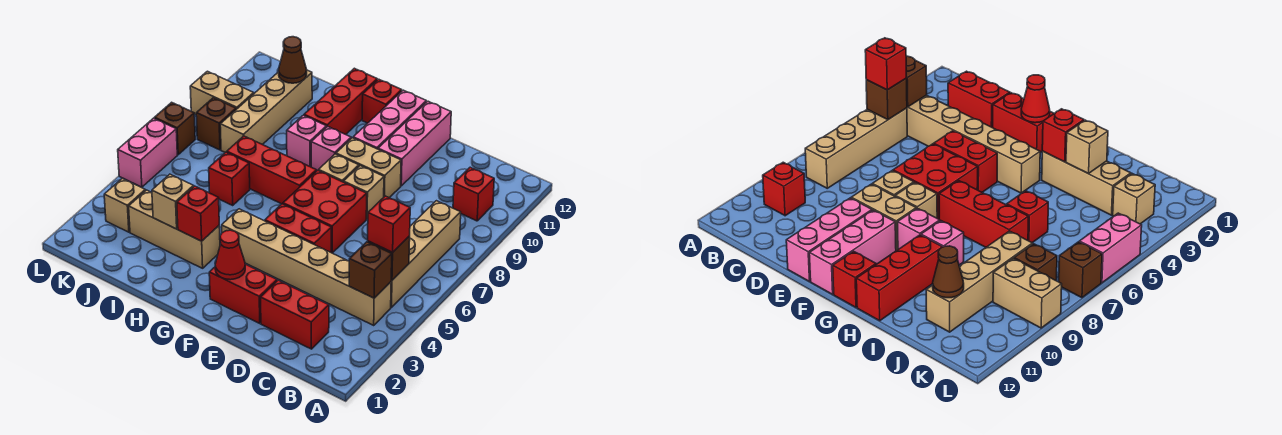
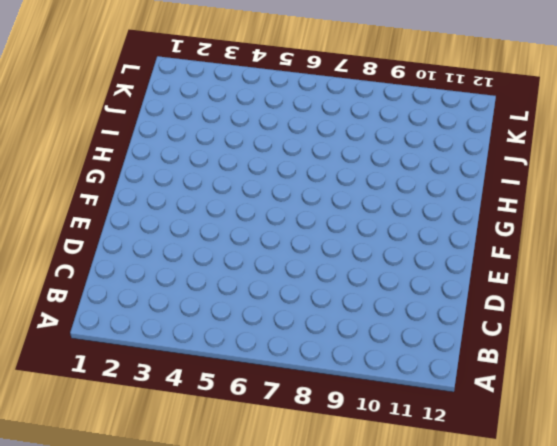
none -> tan brick B4:G4 level 1
none -> tan brick B5:B8 level 1
none -> red brick B10 level 1
none -> red brick C2:D2 level 1

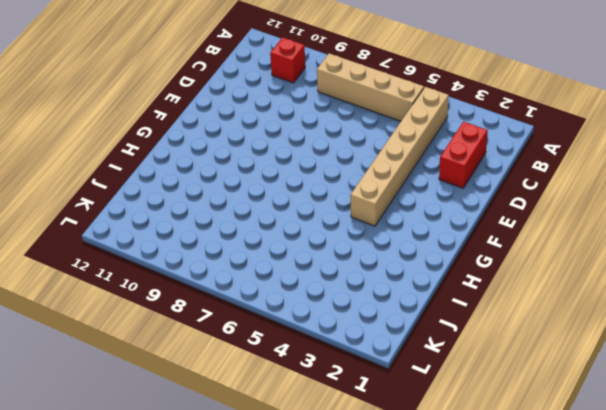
none -> red brick E2:F2 level 1
none -> red brick E5:F5 level 1
none -> red brick E6:F7 level 1
none -> tan brick E8 level 1

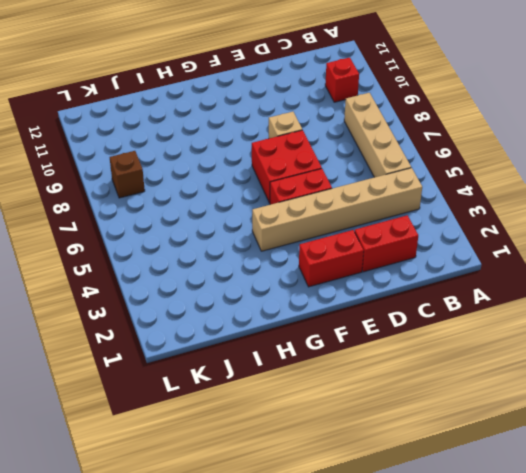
none -> tan brick E9:F9 level 1
none -> pink brick E10:E12 level 1
none -> tan brick F8 level 1
none -> pink brick F10:F12 level 1

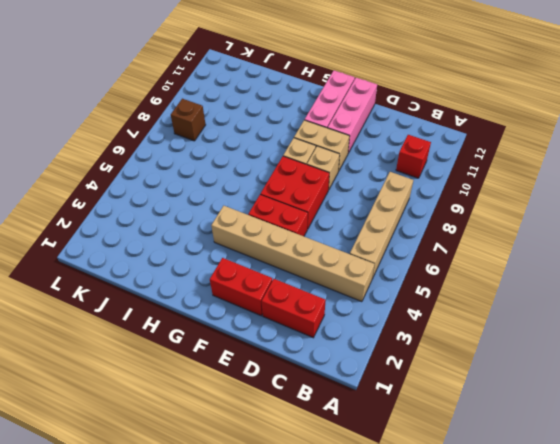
none -> red brick G7:I7 level 1
none -> pink brick G9 level 1
none -> red brick G12 level 1
none -> tan brick H3:J3 level 1

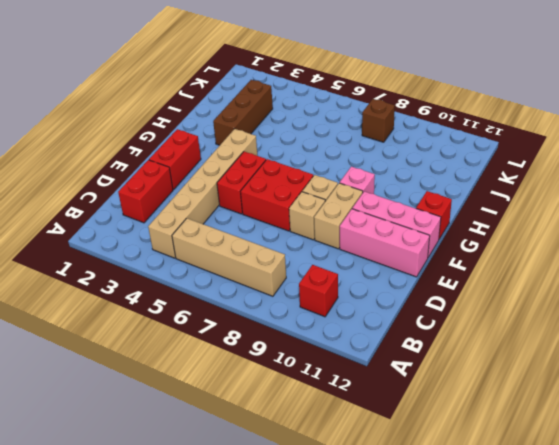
brown brick H3:J3 level 1 -> tan brick H3:J3 level 1
none -> red brick G7:I7 level 1
none -> pink brick H9 level 1
none -> red brick H10:H12 level 1
none -> red brick I6 level 1

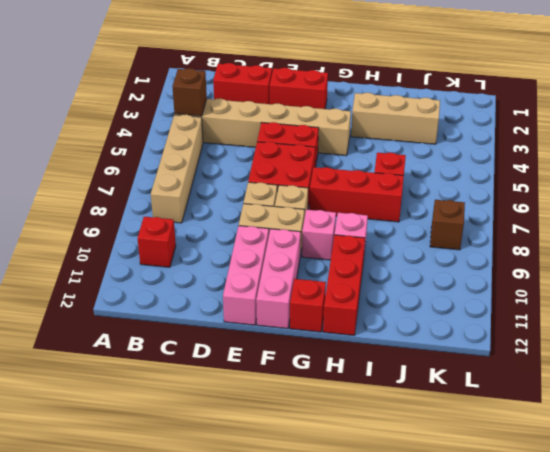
none -> tan brick J8:J11 level 1
none -> tan brick K3 level 1
none -> tan brick K9:L9 level 1
none -> pink brick L5:L6 level 1

